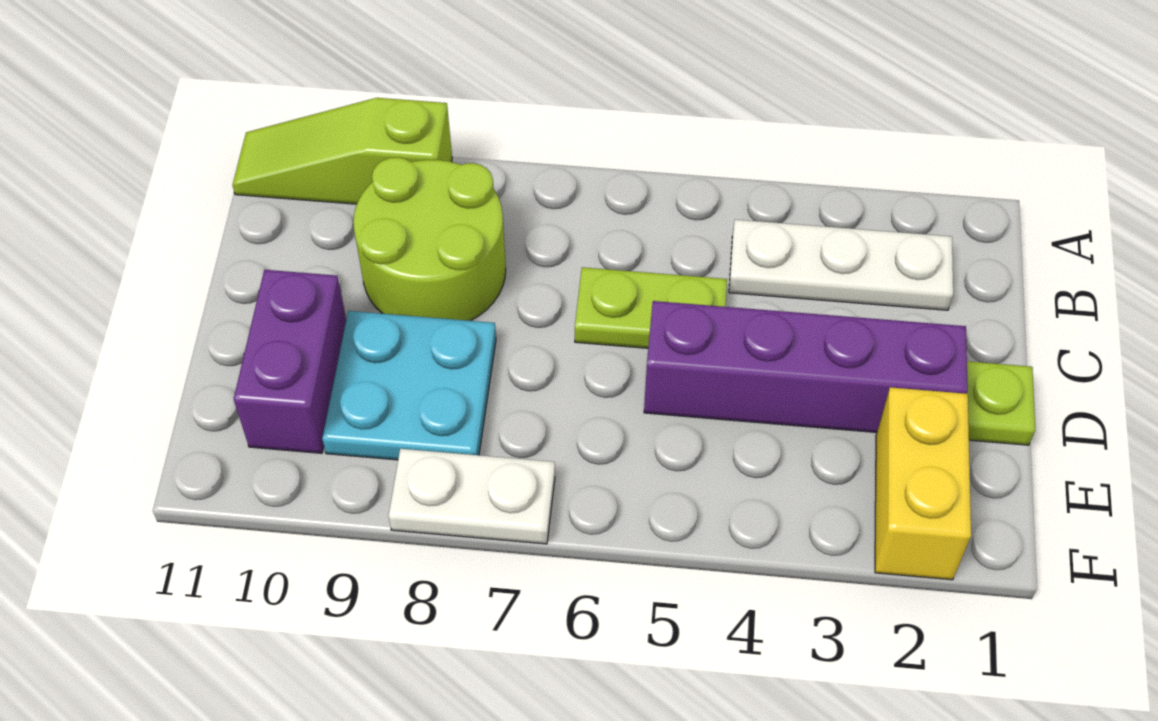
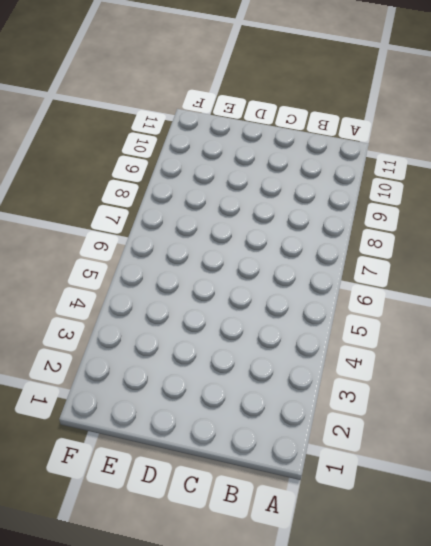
none -> lime slope A9:A11 level 1 top 9
none -> white plate B2:B4 level 1

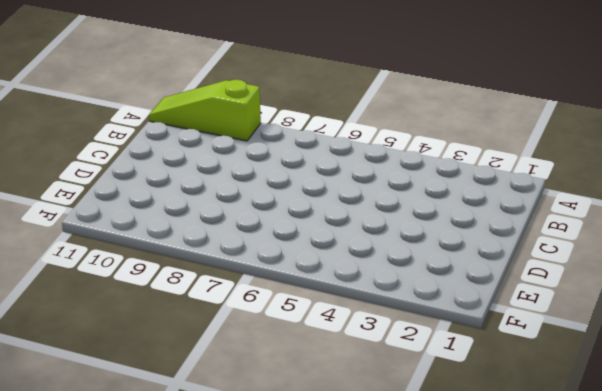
none -> white plate B2:B4 level 1
none -> lime round brick B8:C9 level 1

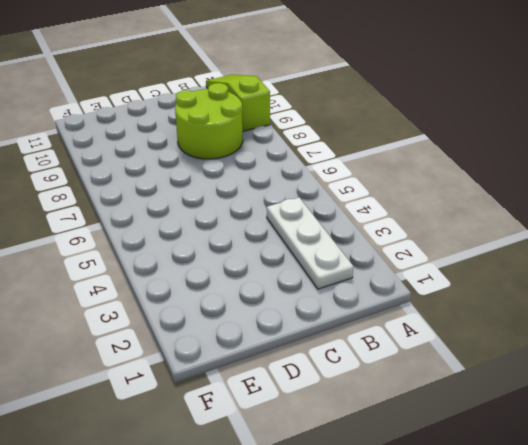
none -> lime plate C5:C6 level 1
none -> lime plate D1 level 1

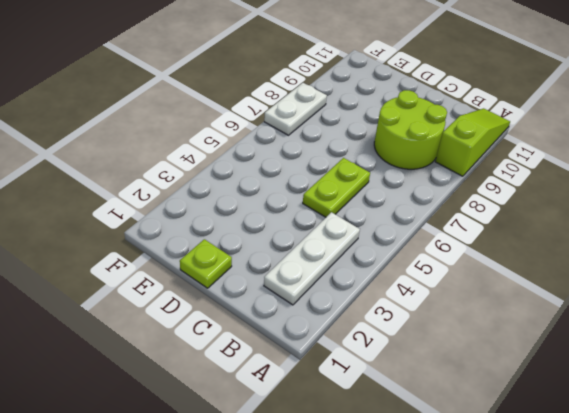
none -> purple brick D2:D5 level 1
none -> cyan plate D8:E9 level 1

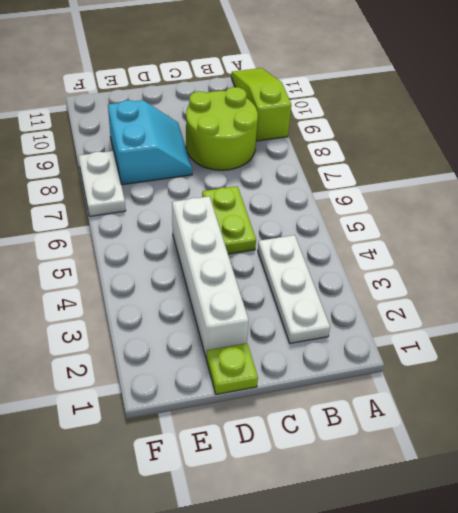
white brick D2:D5 level 1 -> purple brick D2:D5 level 1
cyan slope D8:E9 level 1 top E -> cyan plate D8:E9 level 1
none -> purple brick D10:E10 level 1
none -> yellow brick E2:F2 level 1

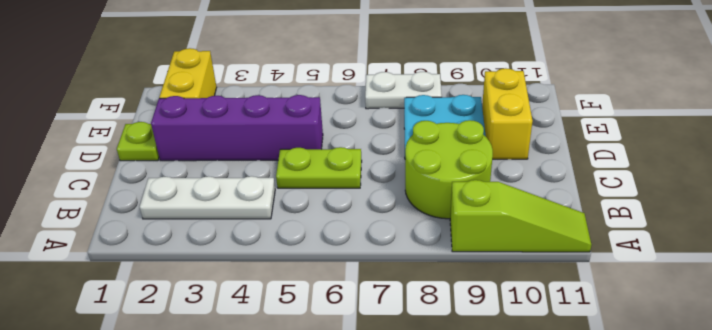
yellow brick D10:E10 level 1 -> purple brick D10:E10 level 1

